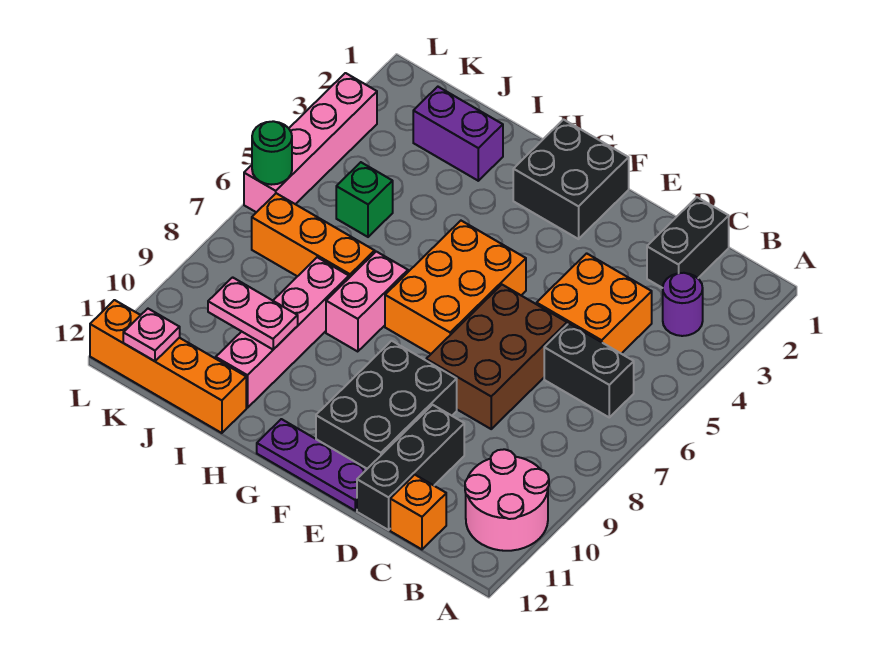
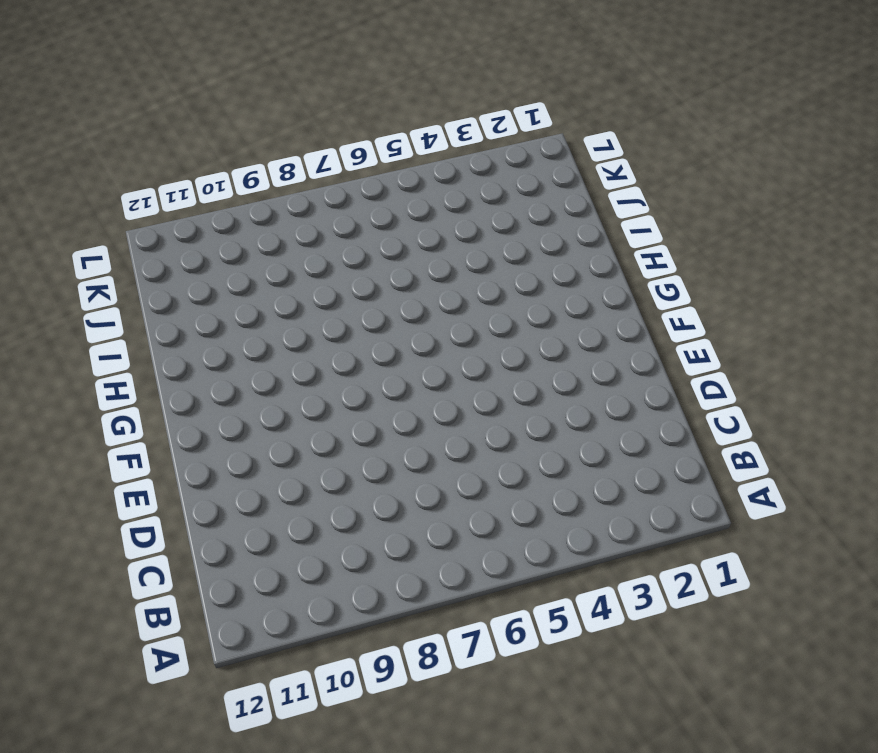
none -> pink round brick A10:B11 level 1
none -> purple round brick B3 level 1
none -> black brick B6:C6 level 1

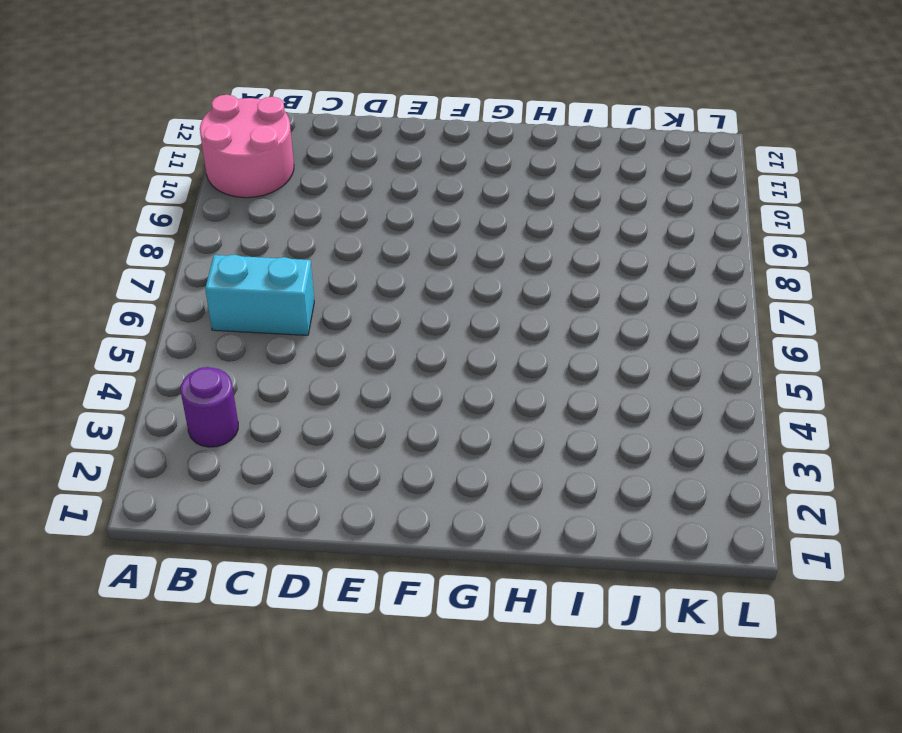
cyan brick B6:C6 level 1 -> black brick B6:C6 level 1
none -> black brick C1:C2 level 1
none -> orange brick C4:D5 level 1
none -> orange brick C12 level 1

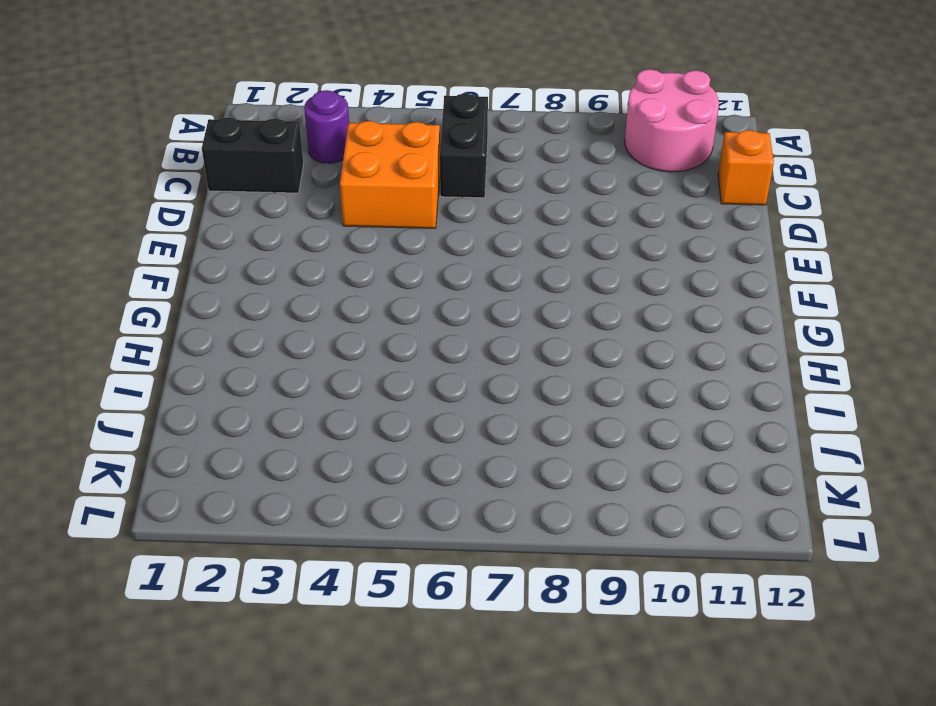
none -> brown brick D6:E8 level 1
none -> black brick D10:D12 level 1
none -> black brick E9:F11 level 1

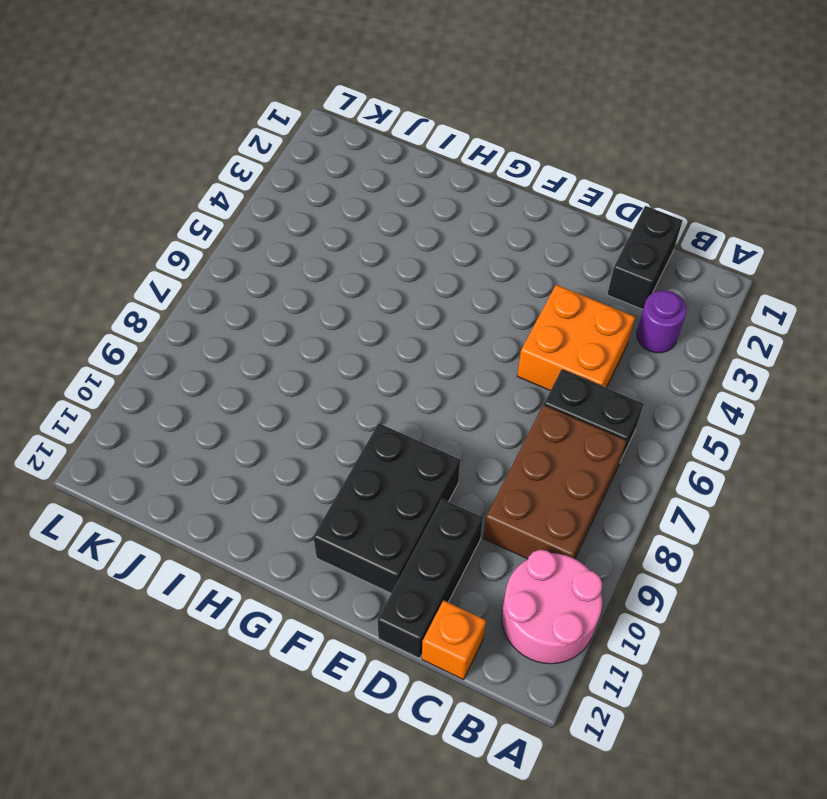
brown brick B7:C9 level 1 -> brown brick D6:E8 level 1
none -> purple plate E12:G12 level 1
none -> black brick F1:G2 level 1
none -> orange brick F5:G7 level 1

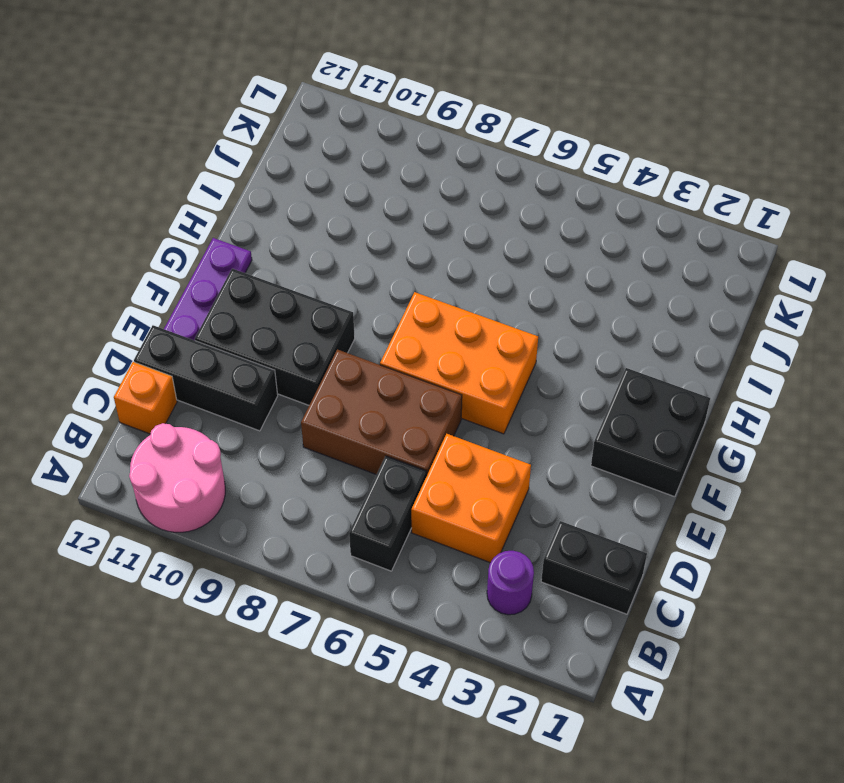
none -> pink brick H7:H8 level 1
none -> purple brick I2:J2 level 1
none -> orange brick I7:K7 level 1

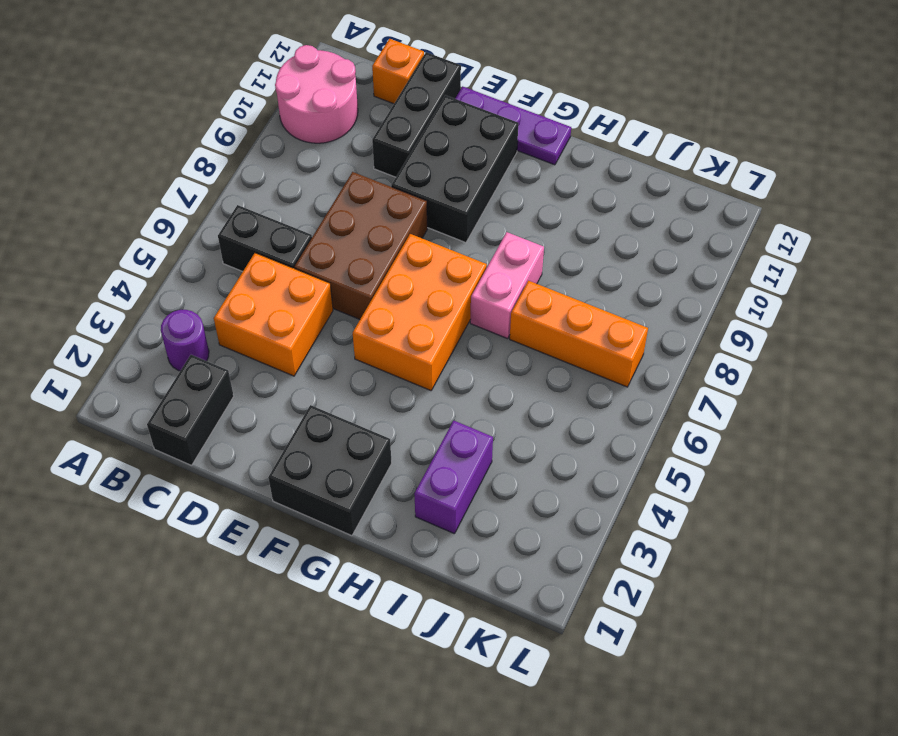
purple brick I2:I3 level 1 -> purple brick I2:J2 level 1
none -> pink brick I8:I11 level 1
none -> orange brick I12:L12 level 1
none -> green brick J5 level 1

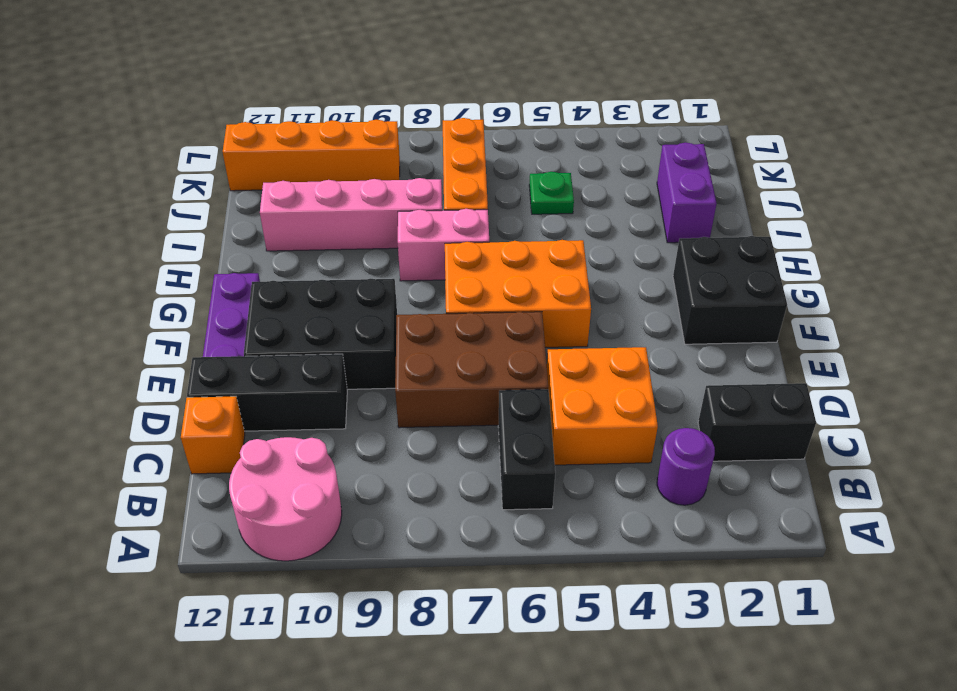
green plate J5 level 1 -> green brick J5 level 1
orange brick K9:K12 level 1 -> orange brick I12:L12 level 1
none -> pink brick L3:L6 level 1
none -> pink plate I10:J10 level 2
none -> pink plate K12 level 2

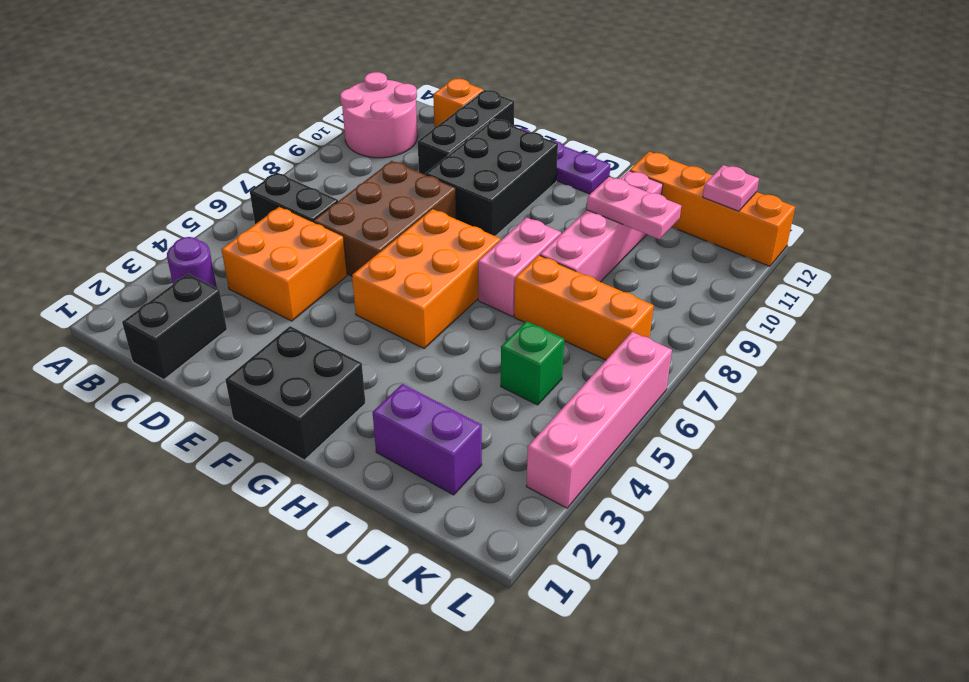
none -> green round brick L6 level 2

